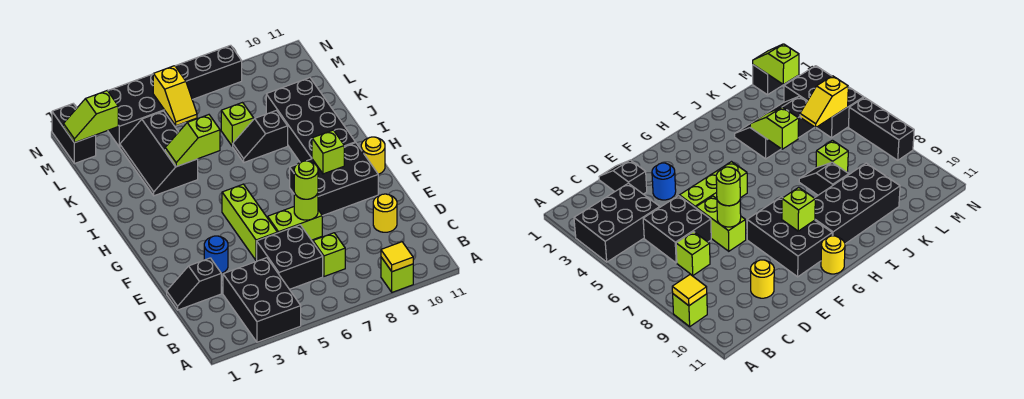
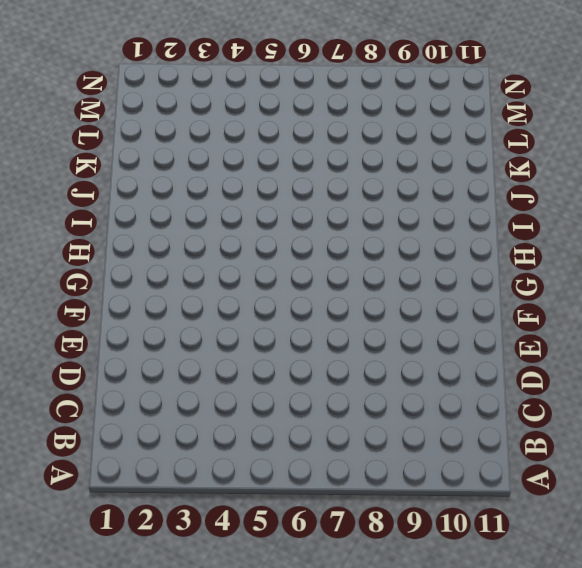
none -> black brick A3:C4 level 1
none -> lime brick A9 level 1
none -> black brick C5:D6 level 1

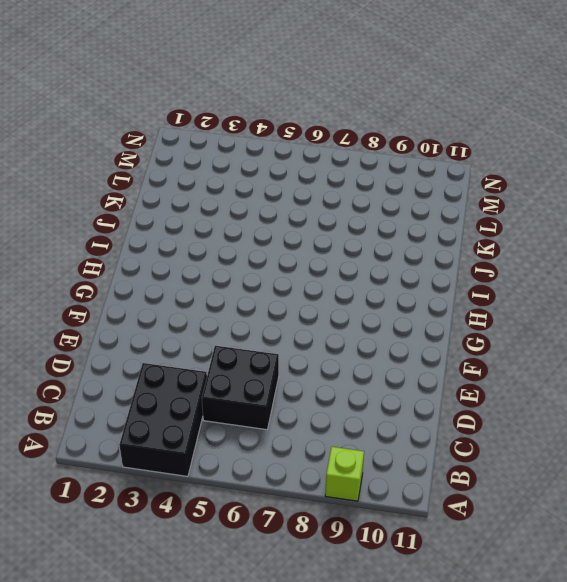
none -> lime brick C7 level 1
none -> black slope D1:D2 level 1 top 2
none -> yellow round brick D10 level 1

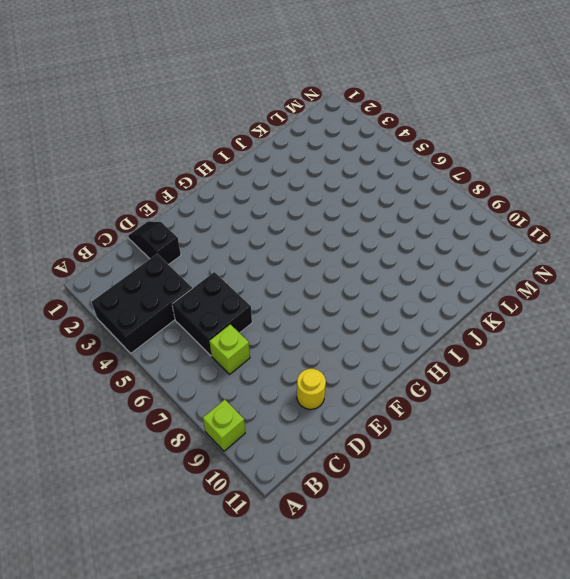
none -> blue round brick E3 level 1
none -> lime brick E5:G5 level 1
none -> lime brick E6:E7 level 1

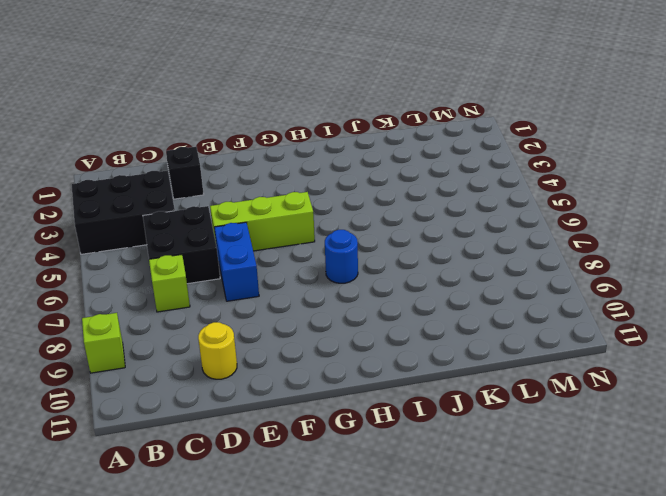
blue brick E6:E7 level 1 -> lime brick E6:E7 level 1
blue round brick H7 level 1 -> blue round brick E3 level 1
none -> black brick F8:G10 level 1
none -> yellow round brick G11 level 1
none -> black brick H9:K10 level 1

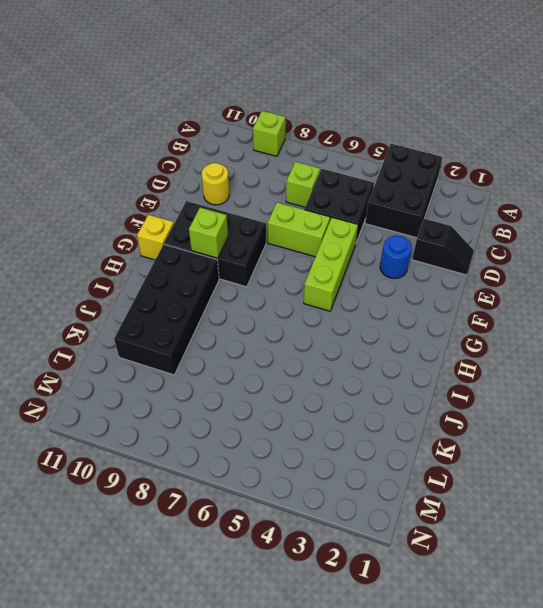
yellow brick G11 level 1 -> yellow round brick G11 level 1
none -> black slope J3:L4 level 1 top 4
none -> black slope J7:J8 level 1 top 8
none -> lime brick K7 level 1

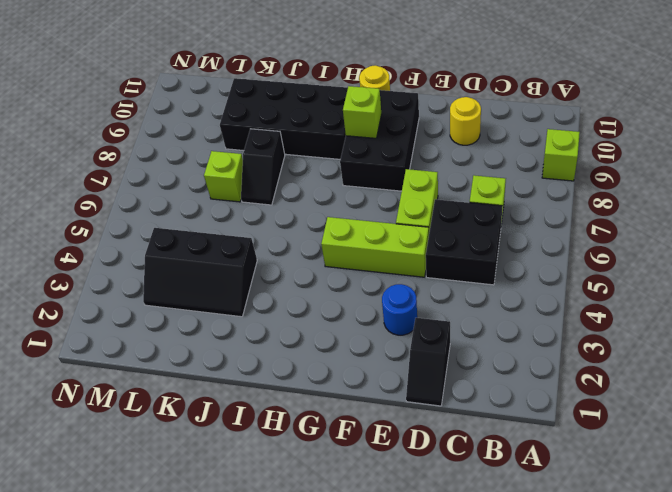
none -> black brick A3:C4 level 1
none -> black brick M1:N1 level 1
none -> black brick M3:N5 level 1

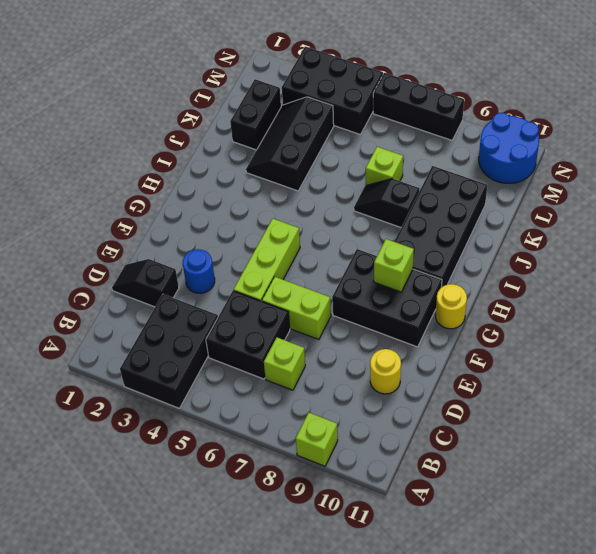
black brick K2:L2 level 1 -> black brick M1:N1 level 1
blue round brick M10:N11 level 1 -> none
none -> yellow tile A9 level 2
none -> lime round brick E7 level 2
none -> lime slope J4:J5 level 2 top 5

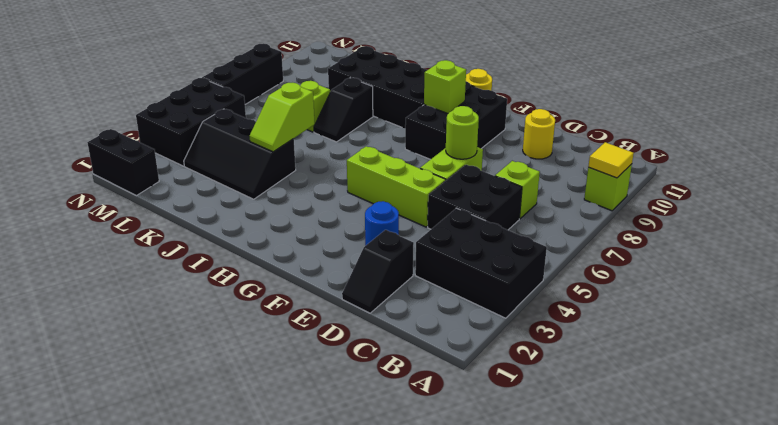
none -> yellow slope L5:M5 level 2 top M
none -> lime slope M1:M2 level 2 top 2
none -> lime round brick E7 level 3

